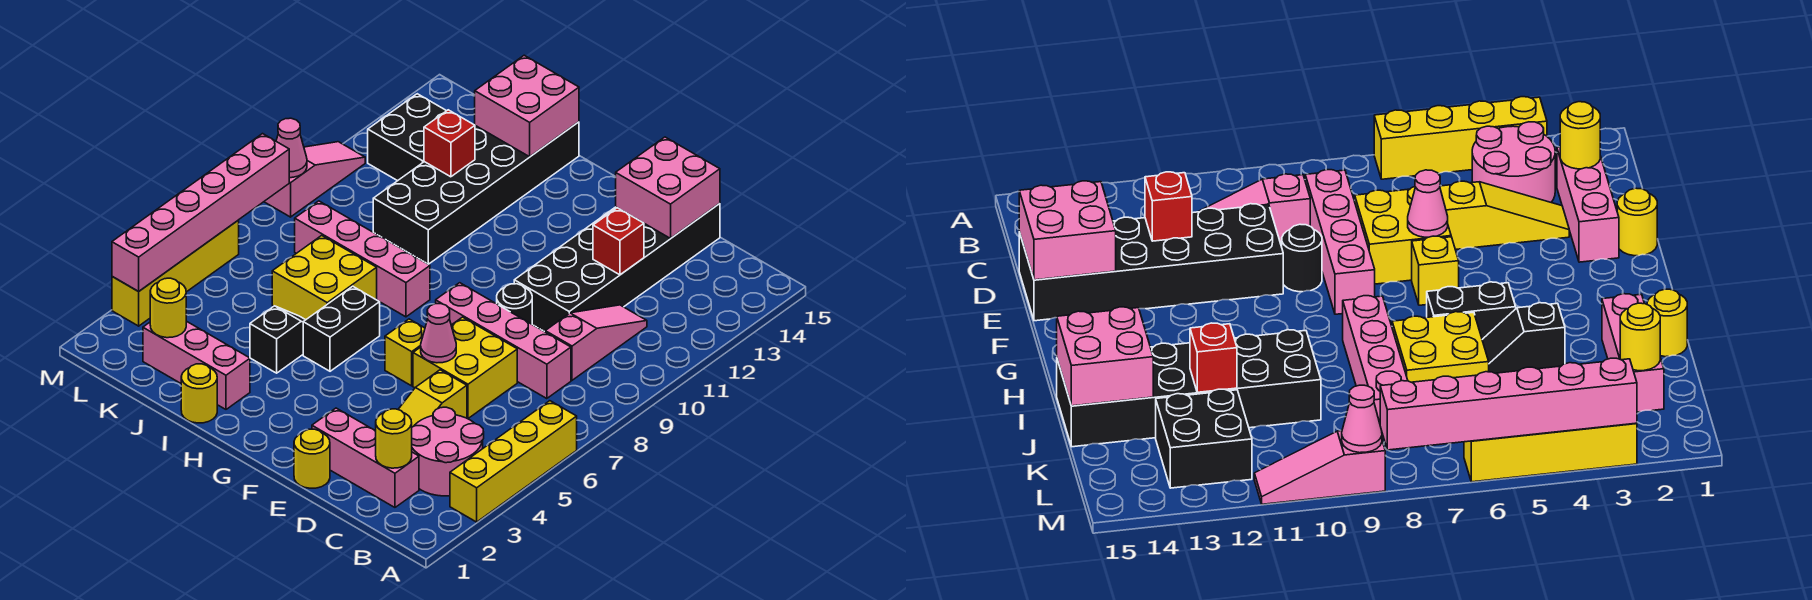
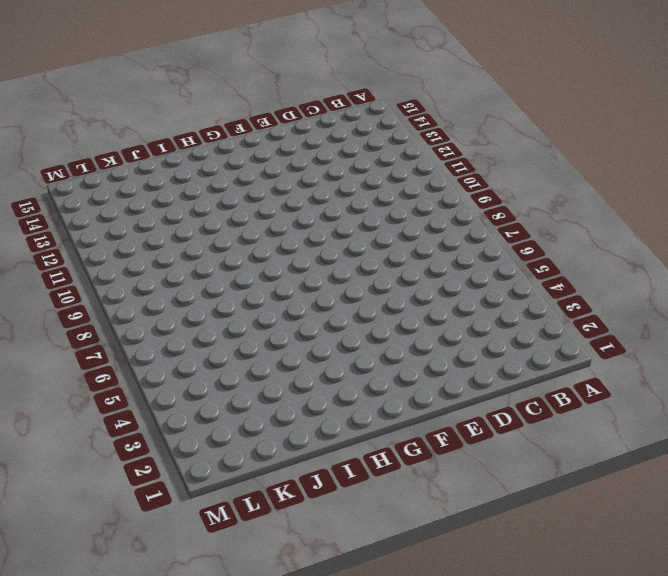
none -> yellow brick A3:A6 level 1
none -> pink round brick B3:C4 level 1
none -> pink brick C2:E2 level 1
none -> pink brick C8:F8 level 1

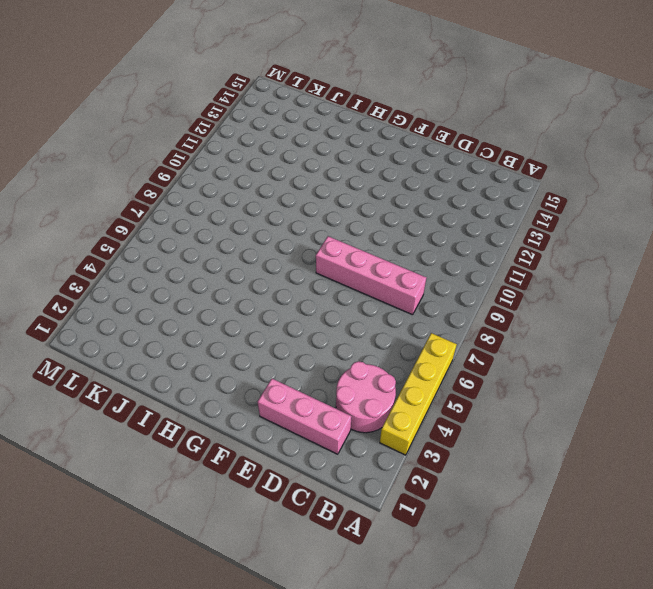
none -> pink slope C9:C11 level 1 top 9
none -> yellow slope D3:D5 level 1 top 5
none -> yellow brick D6:E7 level 1
none -> black brick D10:E15 level 1

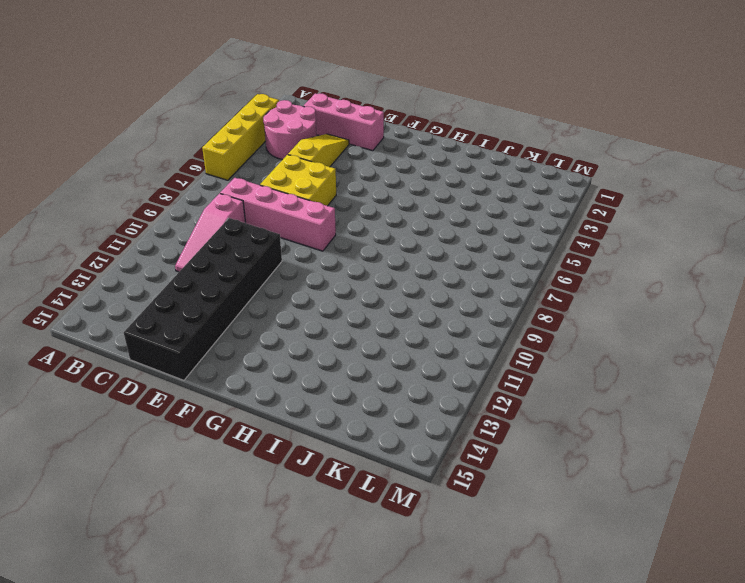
none -> yellow round brick E1 level 1
none -> black round brick E9 level 1
none -> yellow brick F6 level 1
none -> black brick H5:H6 level 1

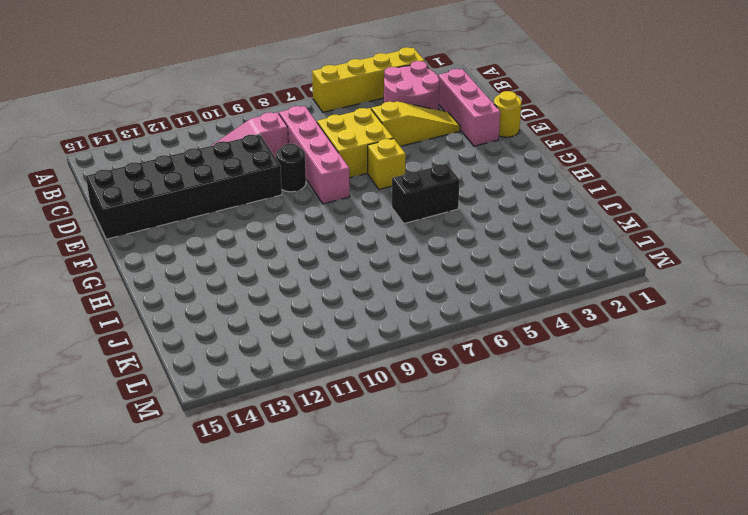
none -> pink brick H8:K8 level 1
none -> yellow round brick I1 level 1
none -> pink brick I2:K2 level 1
none -> black slope I4:I5 level 1 top 4

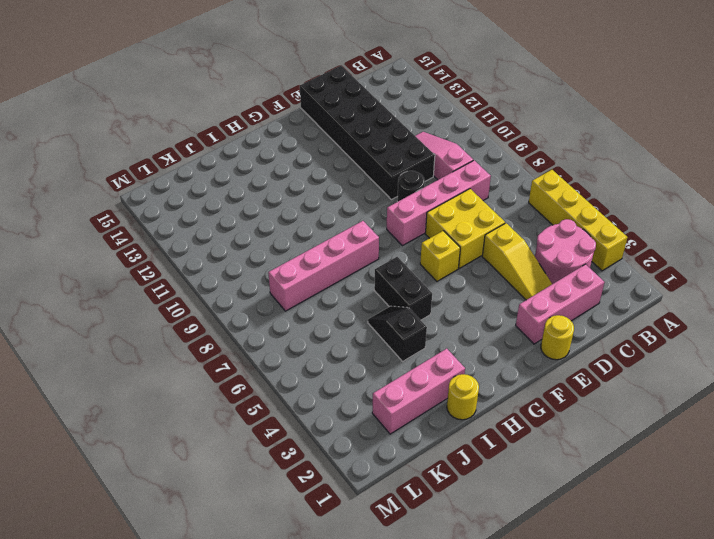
none -> yellow brick I6:J7 level 1
none -> black brick I10:J15 level 1
none -> black brick K12:L13 level 1
none -> yellow brick M3:M6 level 1

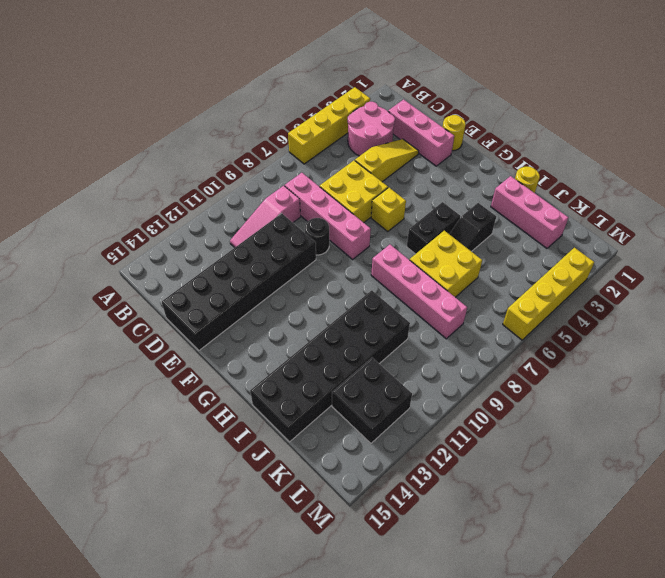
none -> pink slope M9:M11 level 1 top 9
none -> yellow round brick C2 level 2
none -> red brick D12 level 2
none -> pink brick D14:E15 level 2

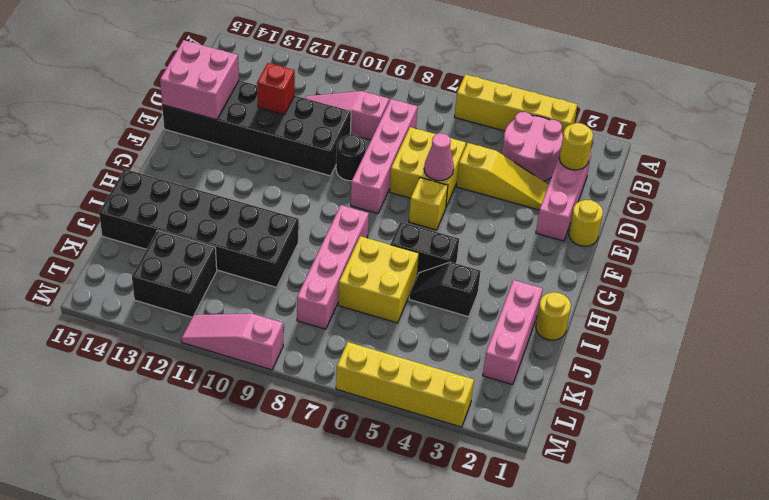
none -> pink brick I14:J15 level 2
none -> red brick J12 level 2
none -> yellow round brick K2 level 2
none -> pink brick M3:M8 level 2

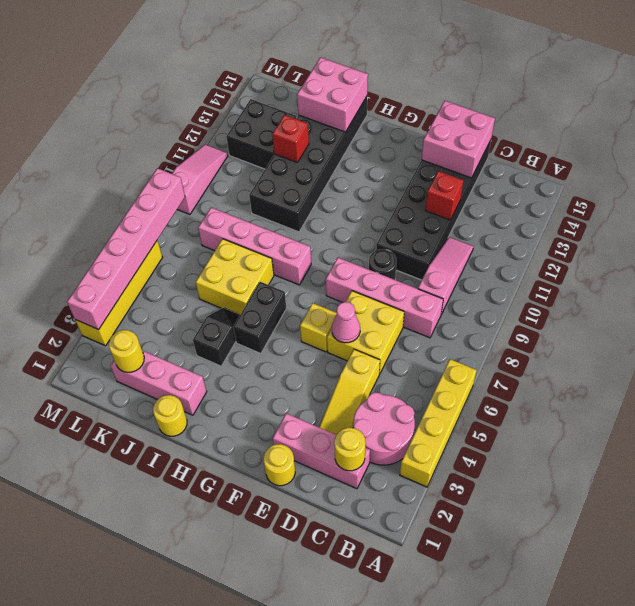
none -> pink cone M9 level 2

